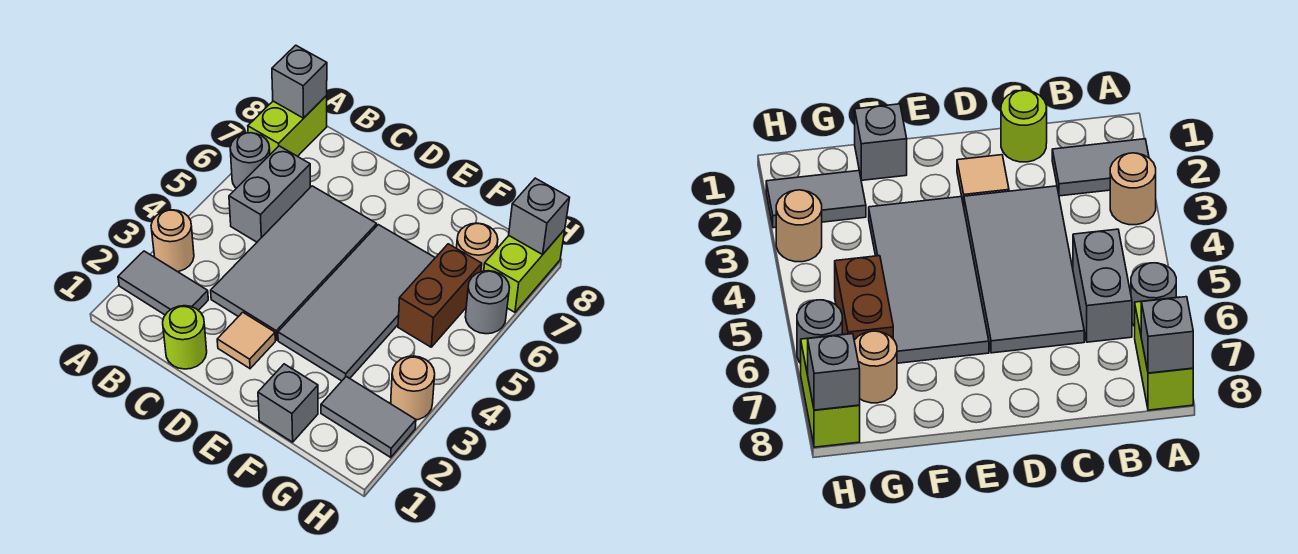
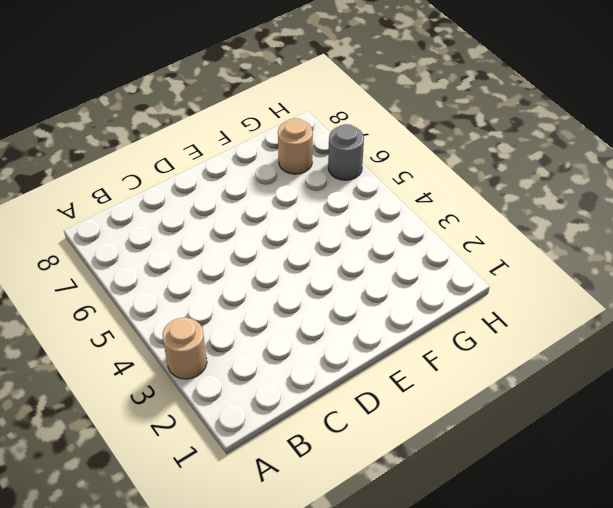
none -> grey tile A2:B2 level 1
none -> grey round brick A6 level 1
none -> lime brick A7:A8 level 1

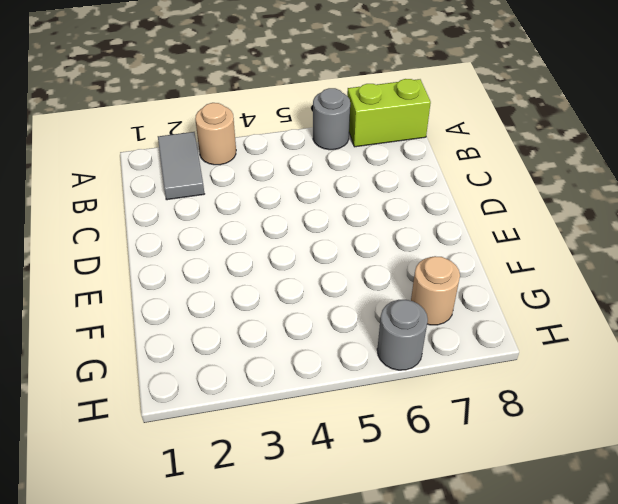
none -> grey brick B5:B6 level 1
none -> lime round brick C1 level 1
none -> grey tile C3:D6 level 1

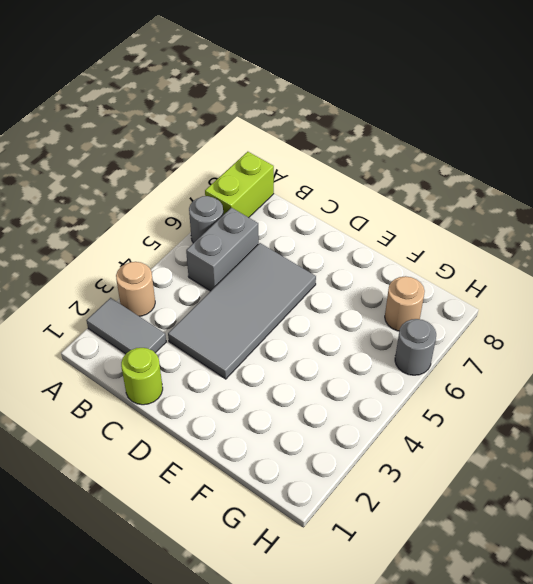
none -> tan tile D2 level 1
none -> grey tile E3:F6 level 1
none -> grey brick F1 level 1

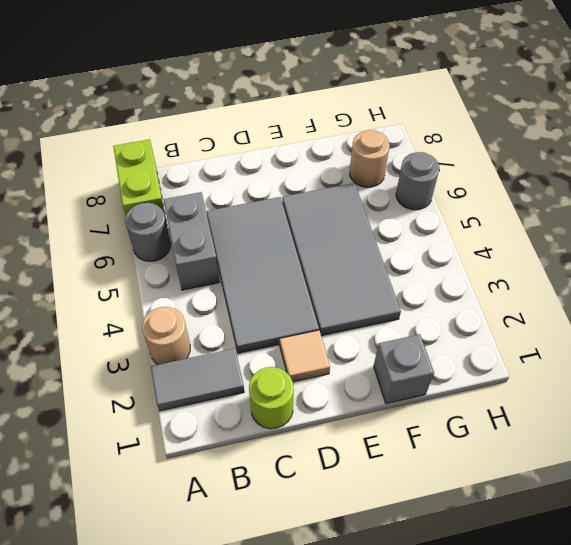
none -> grey tile G2:H2 level 1
none -> brown brick G5:G6 level 1
none -> tan round brick H3 level 1

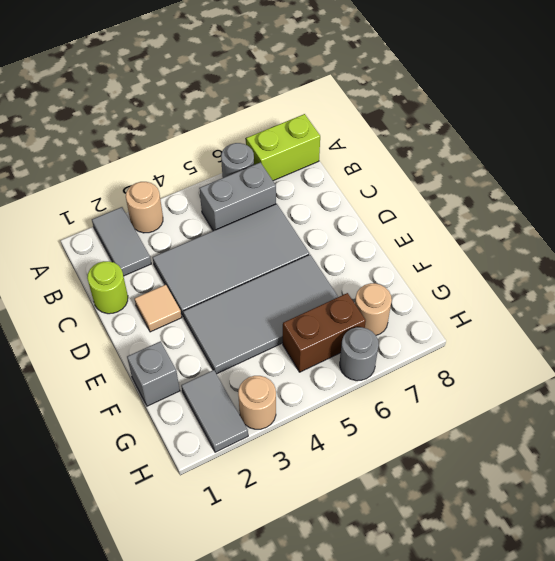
none -> lime brick H7:H8 level 1
none -> grey brick A8 level 2
none -> grey brick H8 level 2

